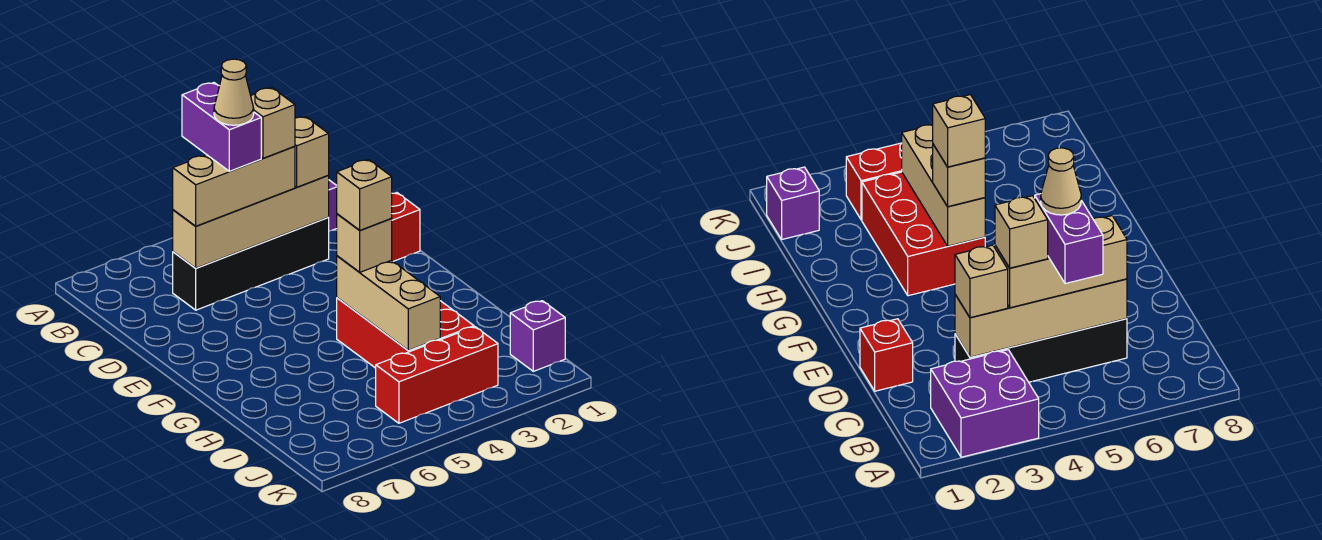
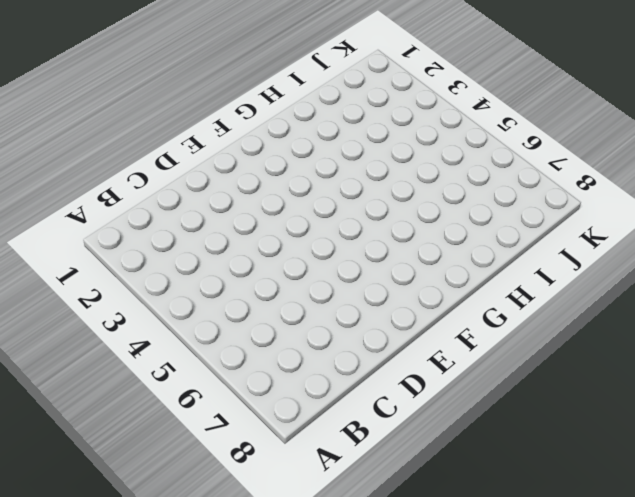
none -> purple brick A2:B3 level 1
none -> black brick C3:C6 level 1
none -> red brick D1 level 1

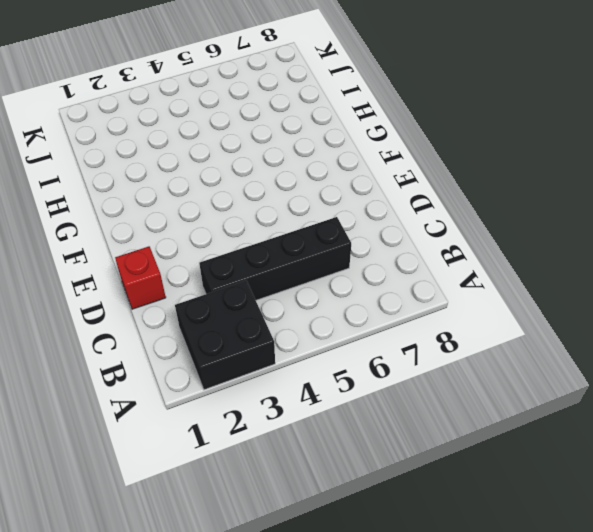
black brick A2:B3 level 1 -> purple brick A2:B3 level 1
none -> red brick G3:I4 level 1
none -> purple brick J1 level 1
none -> red brick J3:J5 level 1

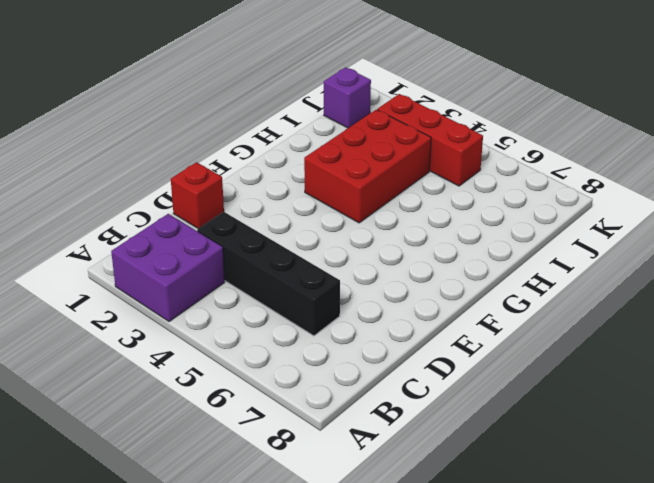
none -> tan brick C3:C6 level 2
none -> tan brick G4:I4 level 2
none -> tan brick C3 level 3

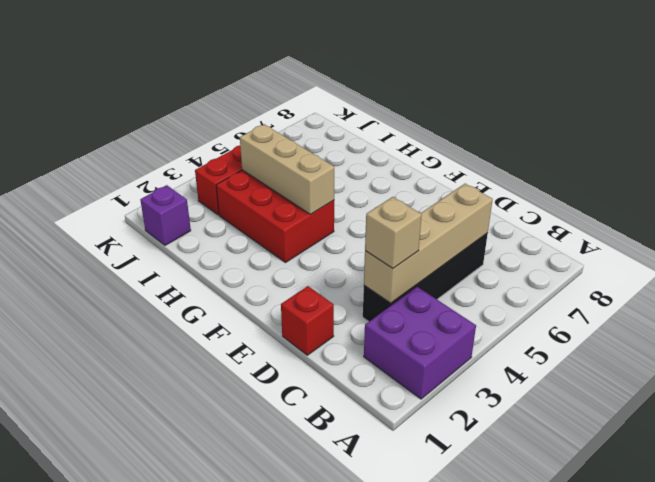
none -> tan brick C4:C6 level 3
none -> tan brick G4 level 3
none -> purple brick B5:C5 level 4

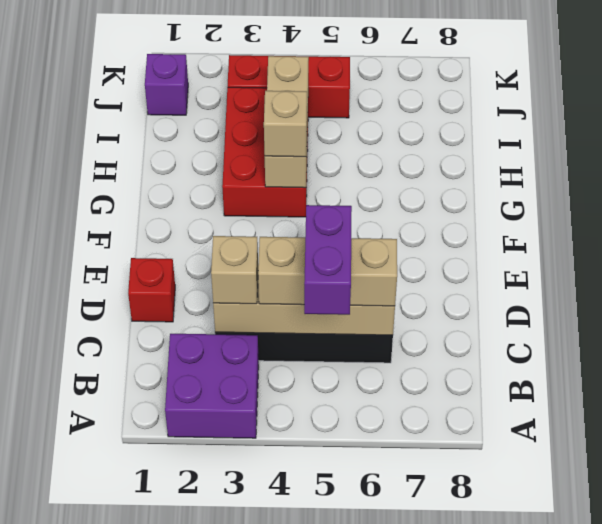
none -> tan brick C4 level 4
none -> tan brick G4 level 4
none -> tan cone C5 level 5

